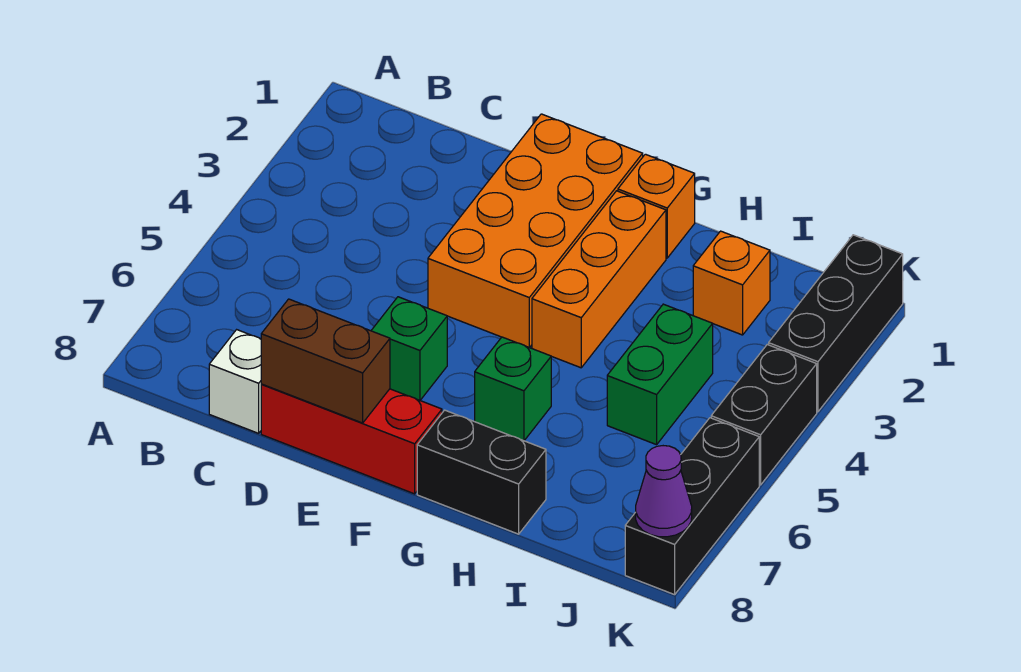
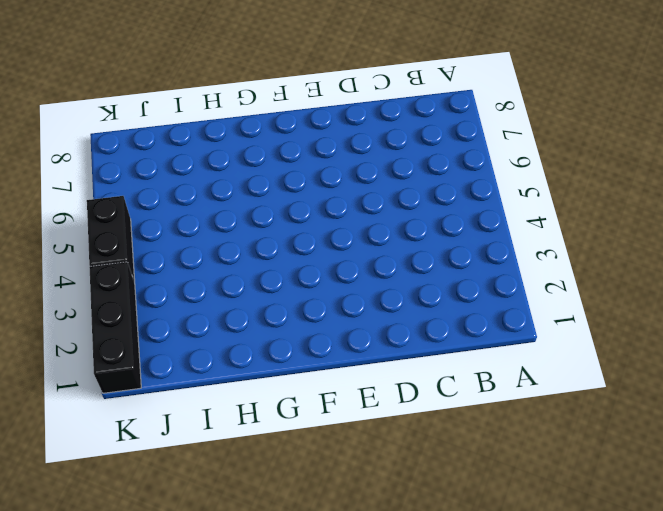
none -> white brick C8 level 1
none -> red brick D8:F8 level 1
none -> orange brick E1:F4 level 1

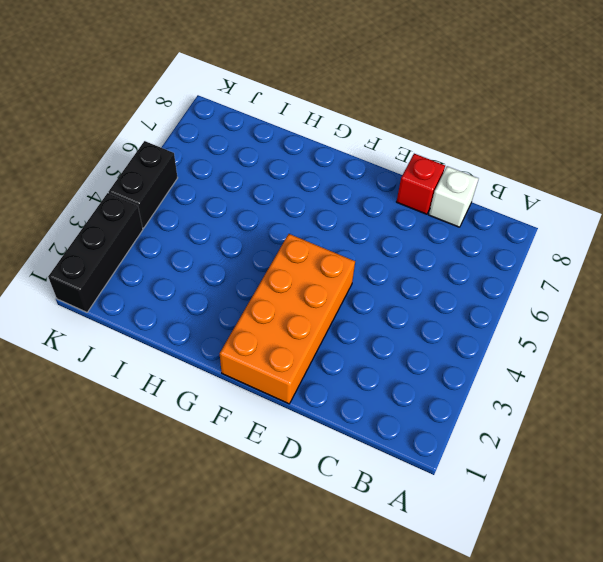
red brick D8 level 1 -> red brick D8:F8 level 1
none -> green brick E6 level 1
none -> orange brick G1 level 1
none -> orange brick G2:G4 level 1

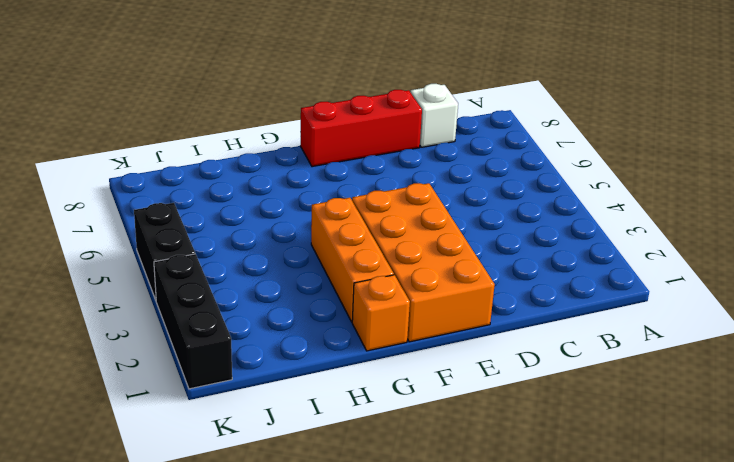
none -> green brick E6 level 1
none -> green brick G6 level 1
none -> black brick G8:H8 level 1

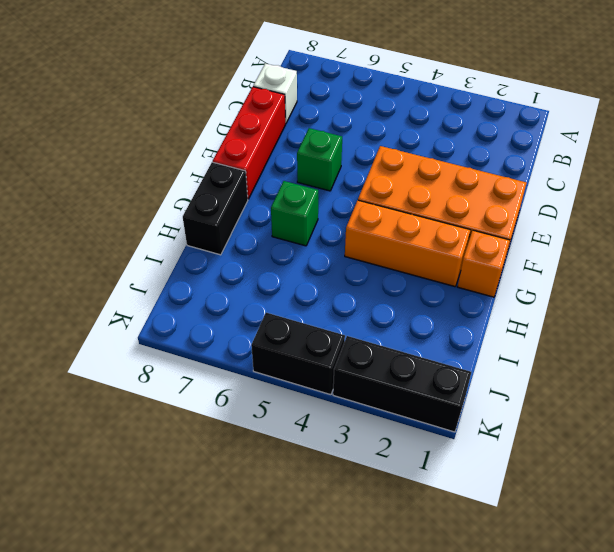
none -> orange brick I2 level 1
none -> green brick I4:I5 level 1
none -> black brick K6:K8 level 1

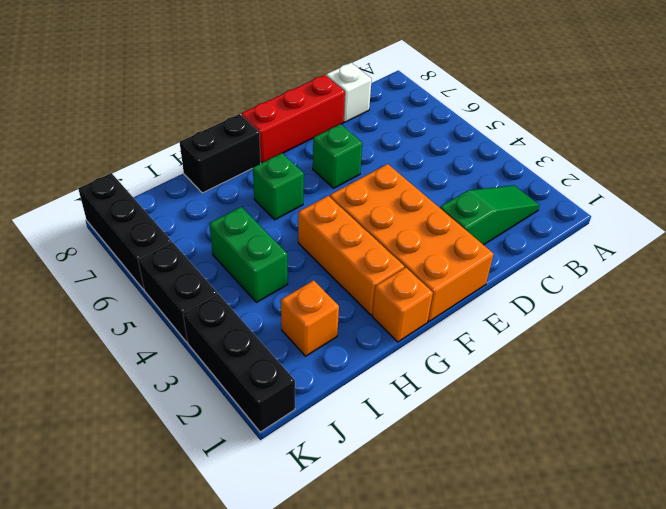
green slope B2:D2 level 1 top D -> none
none -> brown brick D8:E8 level 2
none -> purple cone K8 level 2

